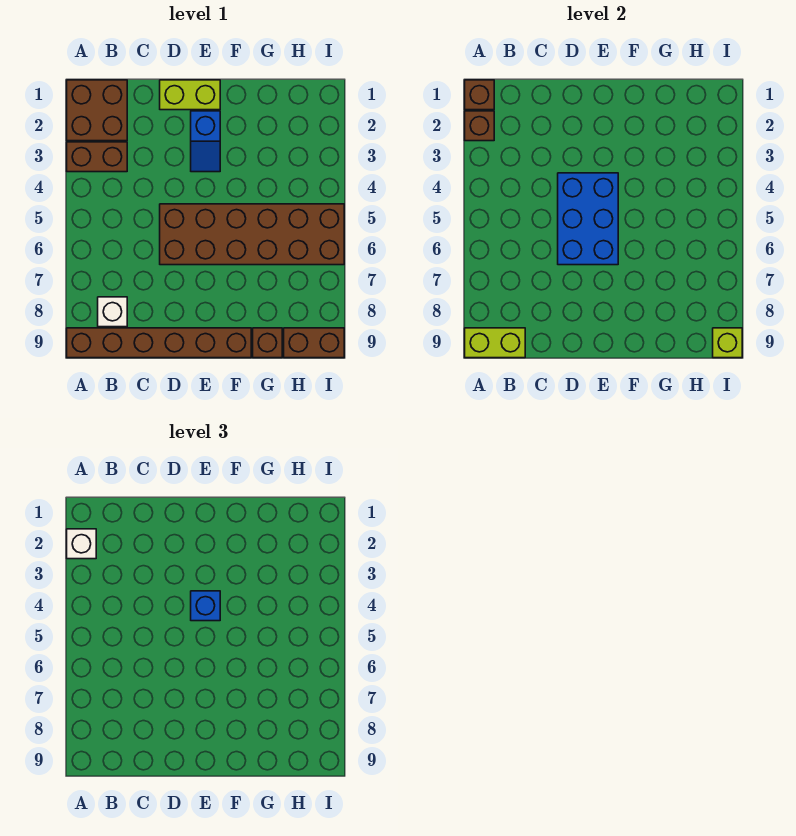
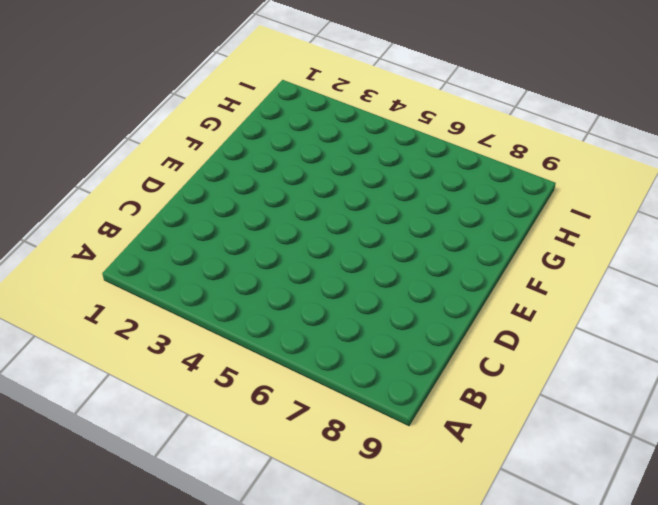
none -> brown brick A1:B2 level 1
none -> brown brick A3:B3 level 1
none -> brown brick A9:F9 level 1

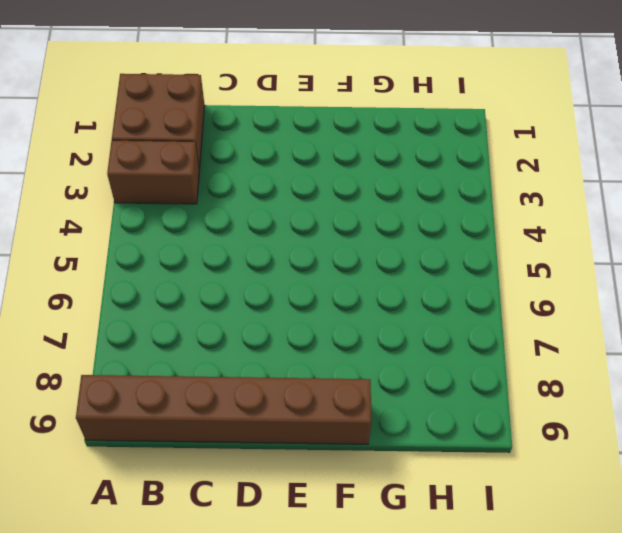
none -> white brick B8 level 1
none -> lime brick D1:E1 level 1
none -> brown brick D5:I6 level 1

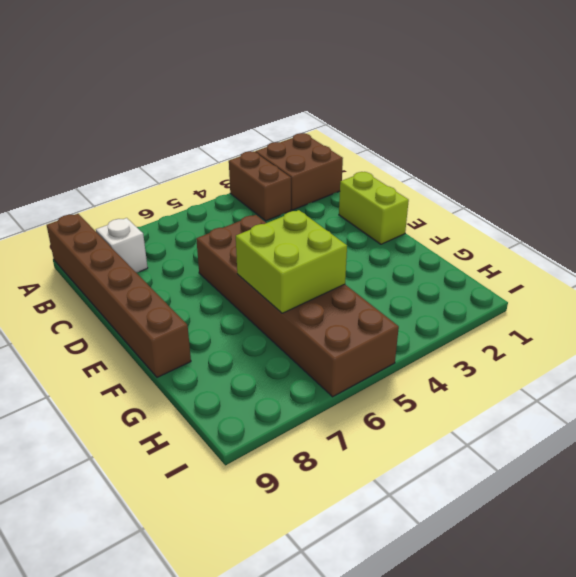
lime brick F5:G6 level 2 -> none
none -> blue slope E2:E3 level 1 top 2
none -> brown brick G9 level 1
none -> brown brick H9:I9 level 1

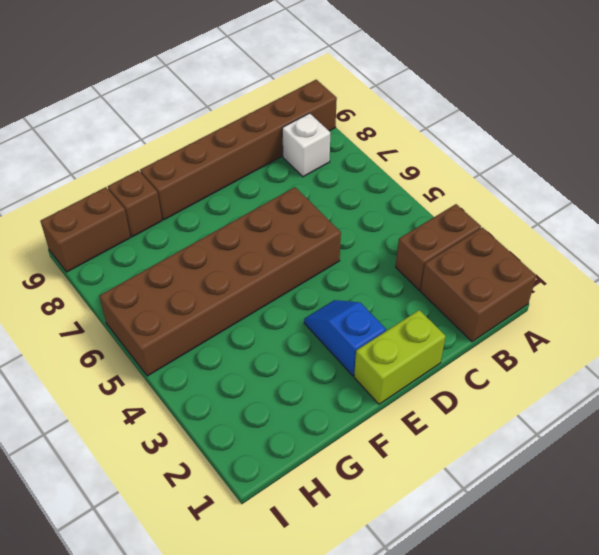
none -> brown brick A1 level 2
none -> brown brick A2 level 2
none -> lime brick A9:B9 level 2

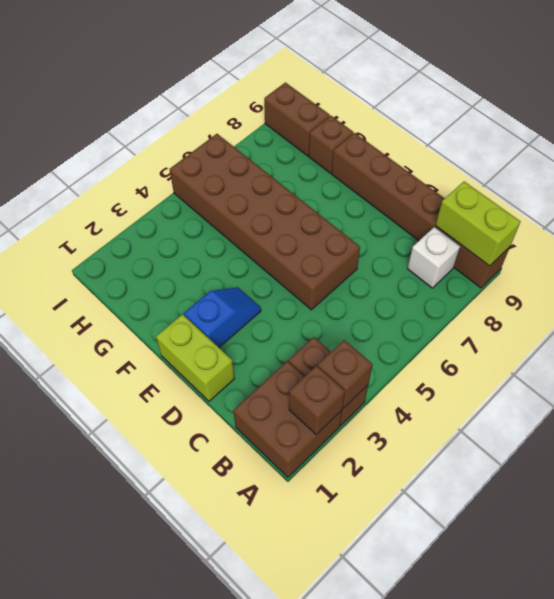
brown brick A3 level 2 -> brown brick A1 level 2
none -> blue brick D4:E6 level 2
none -> lime brick I9 level 2
none -> white brick A2 level 3

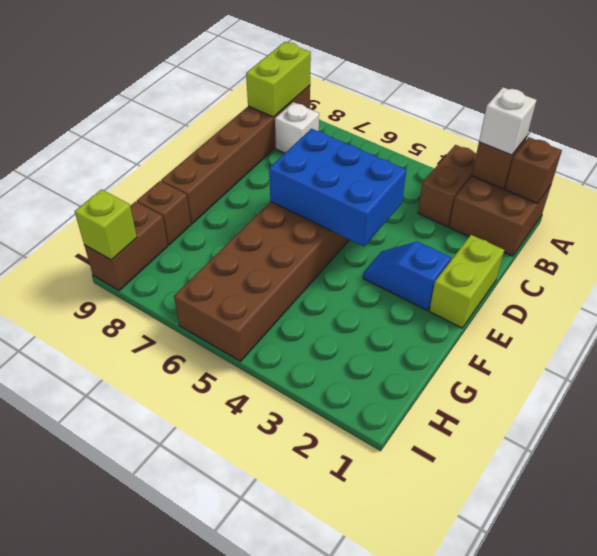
none -> blue brick E4 level 3

